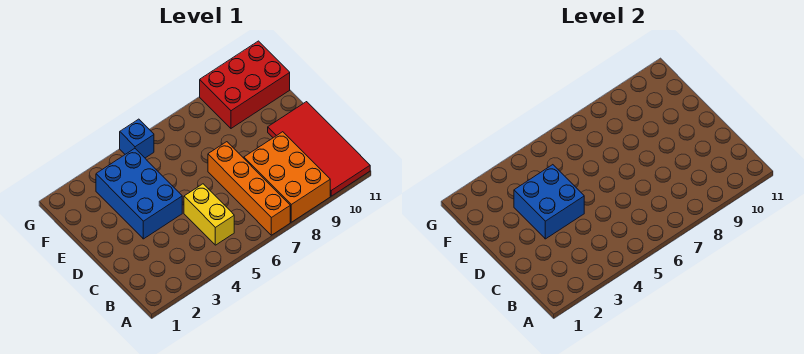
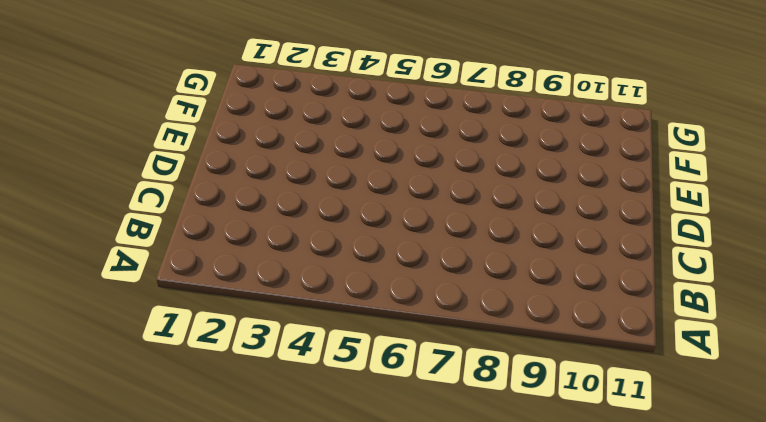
none -> orange brick A7:D7 level 1
none -> orange brick A8:C9 level 1

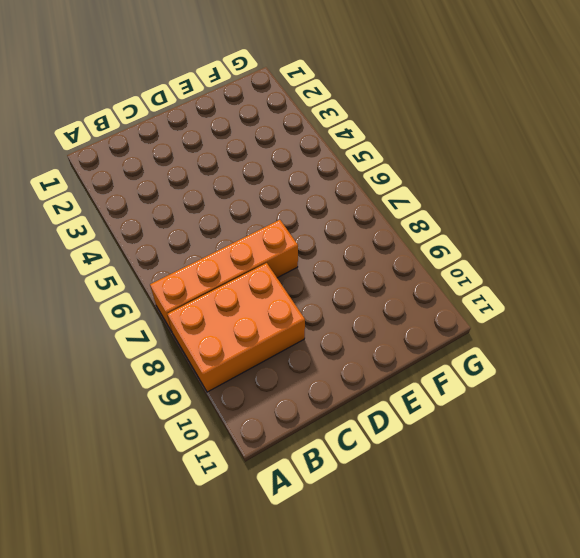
none -> red tile A10:D11 level 1
none -> yellow brick B5:C5 level 1

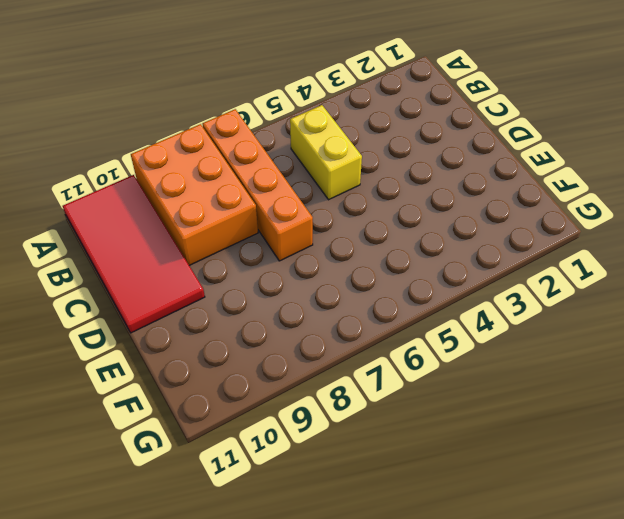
none -> blue brick D3:F4 level 1
none -> red brick F9:G11 level 1

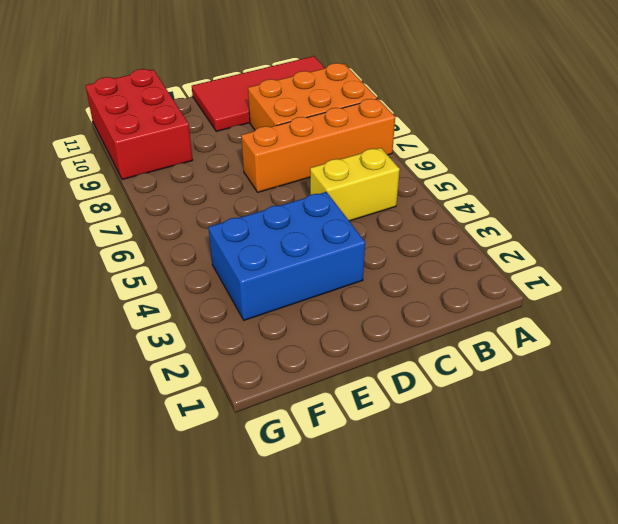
none -> blue brick G5 level 1
none -> blue brick D3:E4 level 2

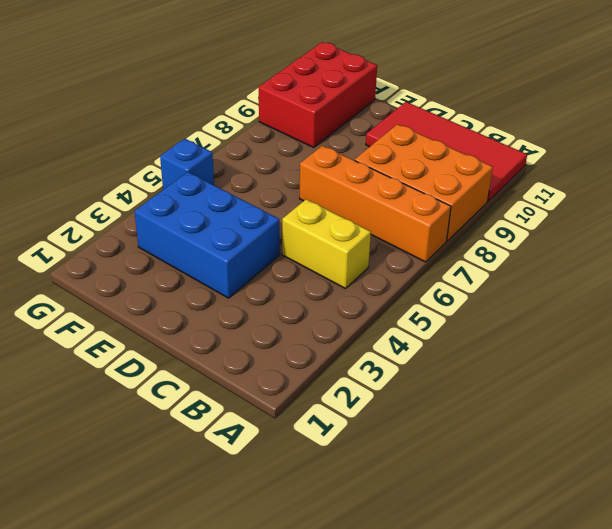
none -> blue brick D3:E4 level 2

